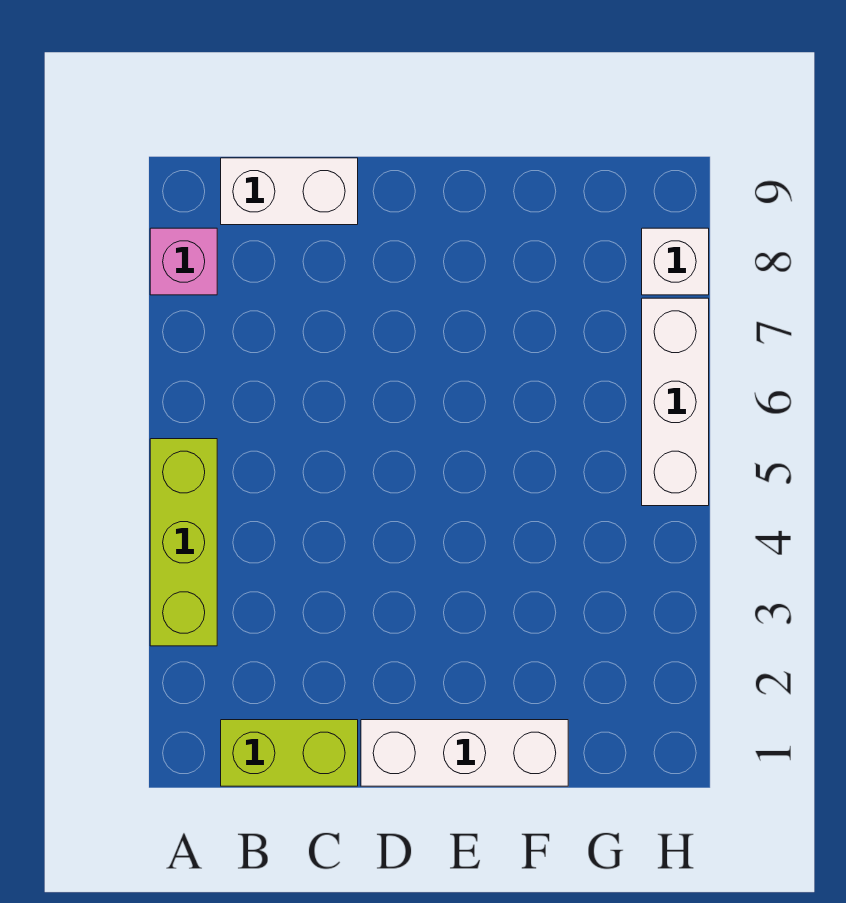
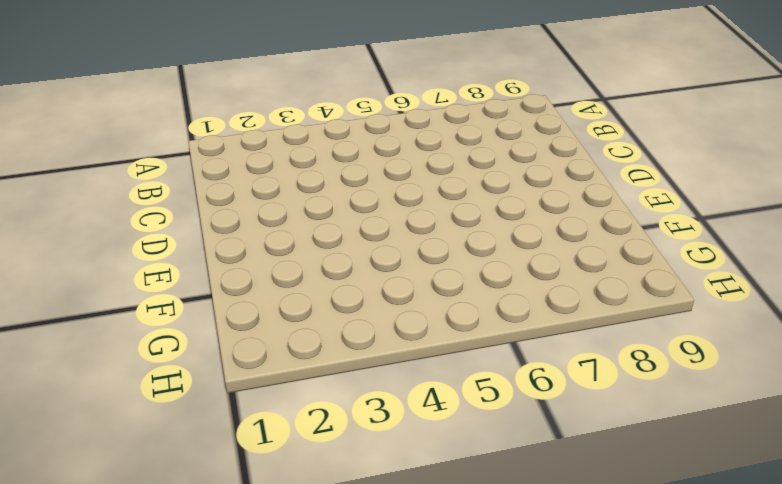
none -> lime brick A3:A5 level 1
none -> pink brick A8 level 1

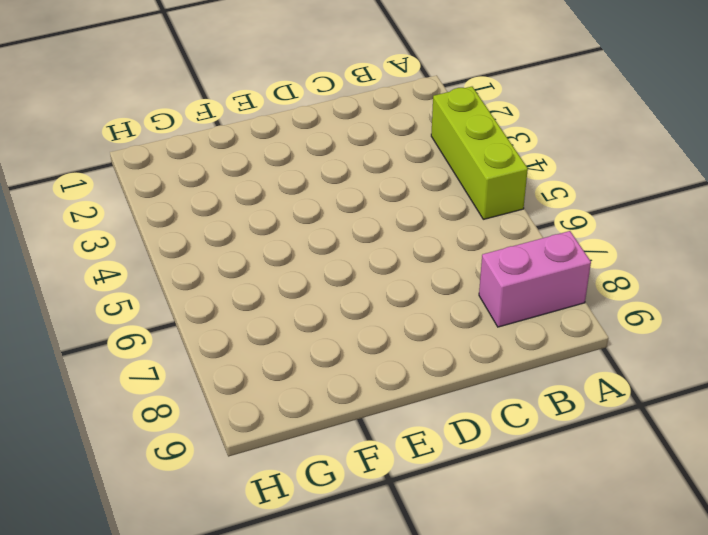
pink brick A8:B8 level 1 -> pink brick A8 level 1
none -> lime brick B1:C1 level 1
none -> white brick B9:C9 level 1

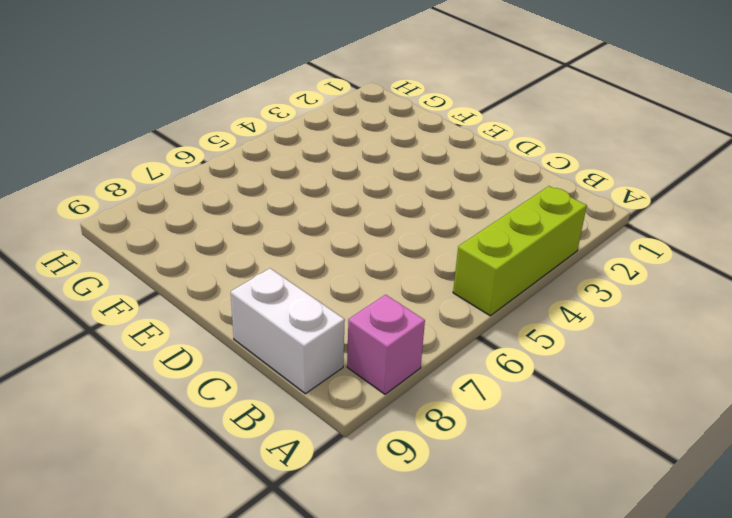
none -> lime brick B1:C1 level 1
none -> white brick D1:F1 level 1

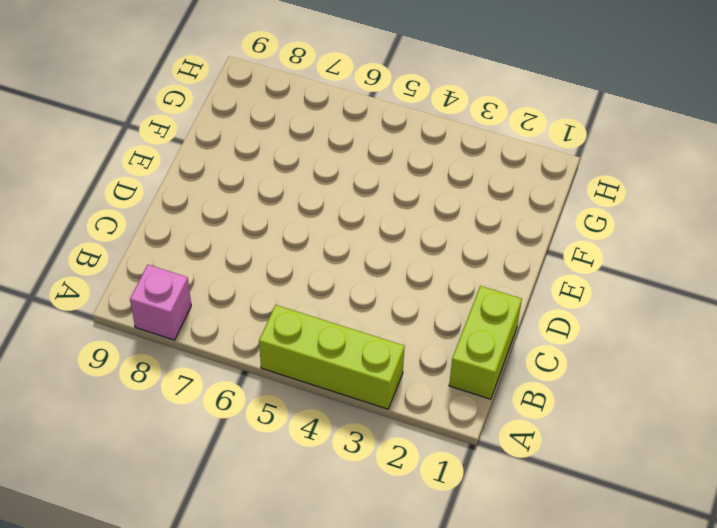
none -> white brick B9:C9 level 1
none -> white brick D1:F1 level 1

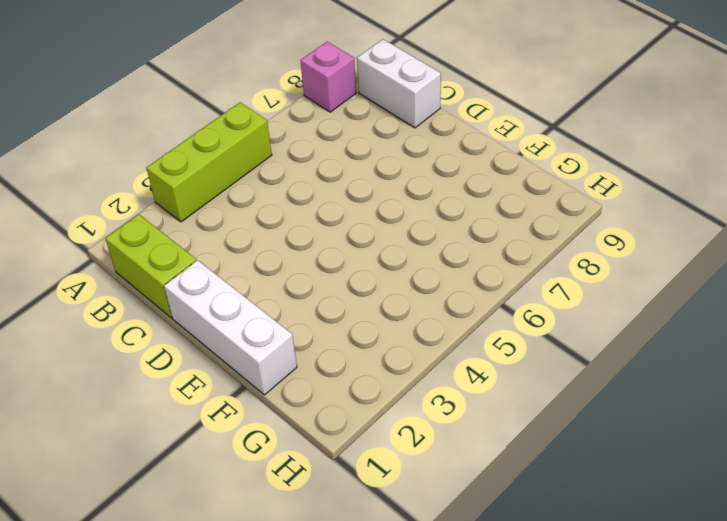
none -> white brick H5:H7 level 1
none -> white brick H8 level 1

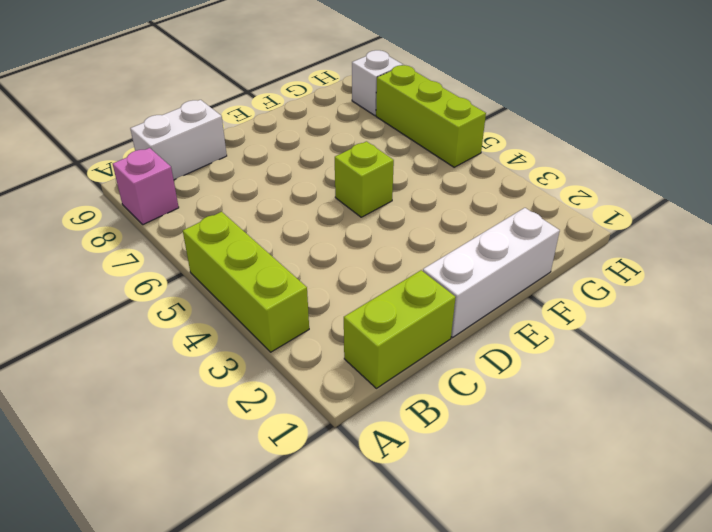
lime brick E5 level 1 -> none
lime brick H5:H7 level 1 -> white brick H5:H7 level 1

